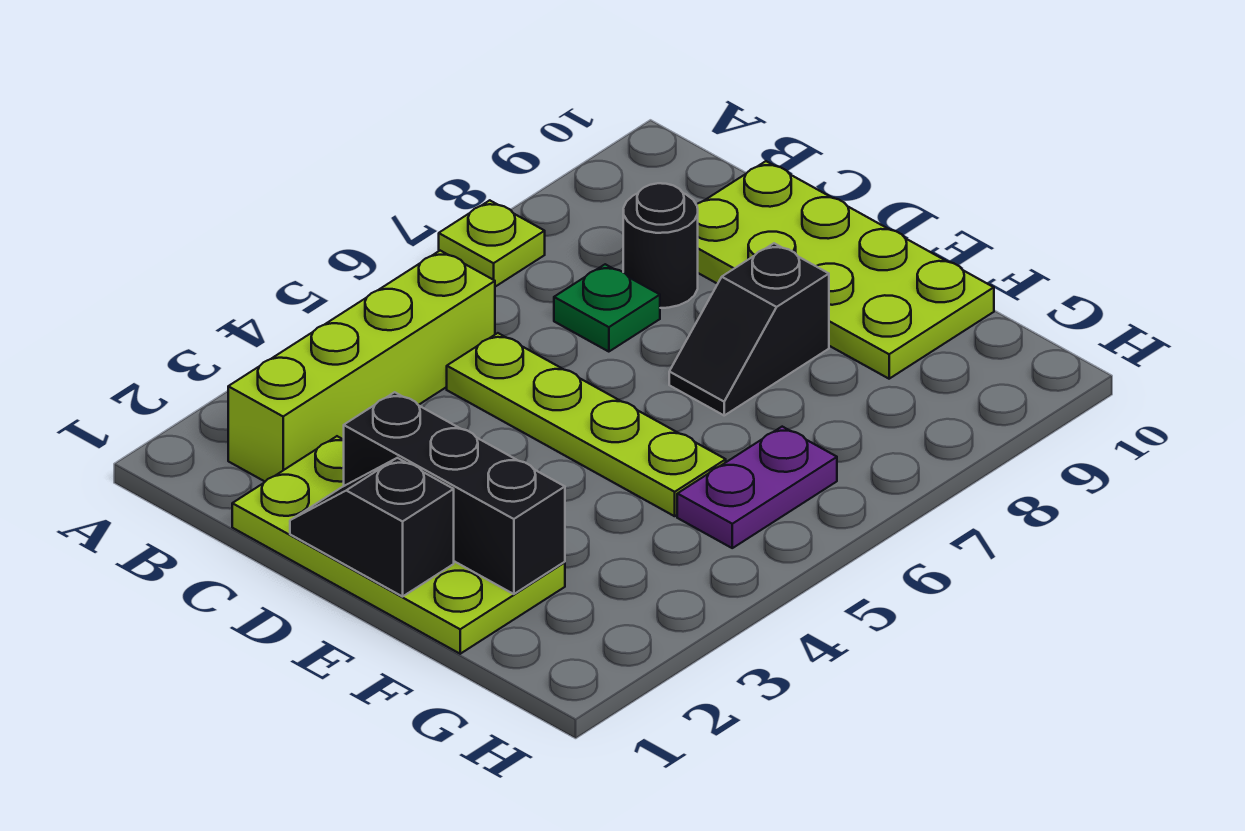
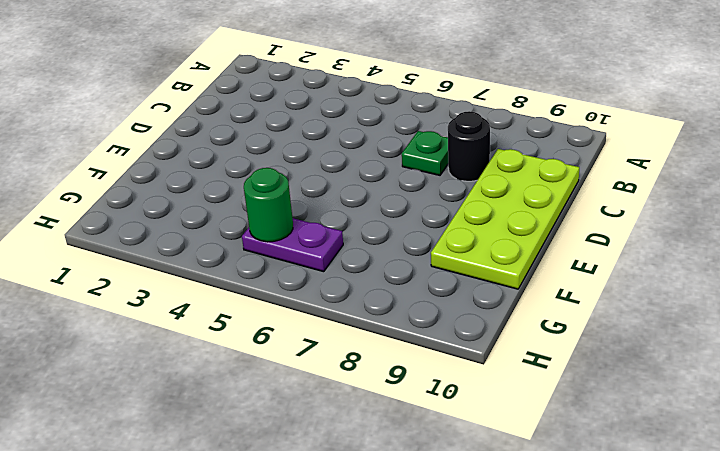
green round brick G5 level 2 -> none
none -> lime plate A7 level 1
none -> lime brick B2:B5 level 1

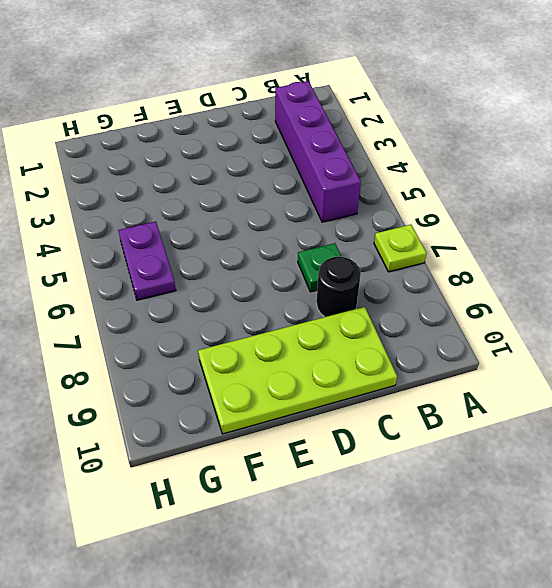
purple brick B2:B5 level 1 -> lime brick B2:B5 level 1
none -> lime plate C1:F2 level 1
none -> lime plate C5:F5 level 1

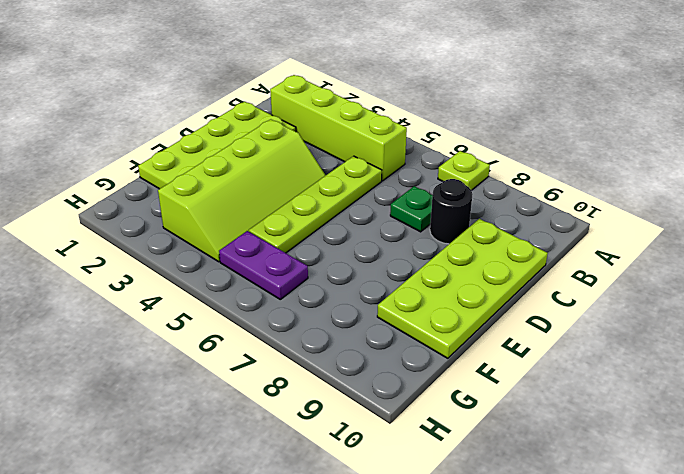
lime slope D3:G4 level 1 top 3 -> none
none -> black slope E7:E8 level 1 top 8
none -> black slope D1:E1 level 2 top E

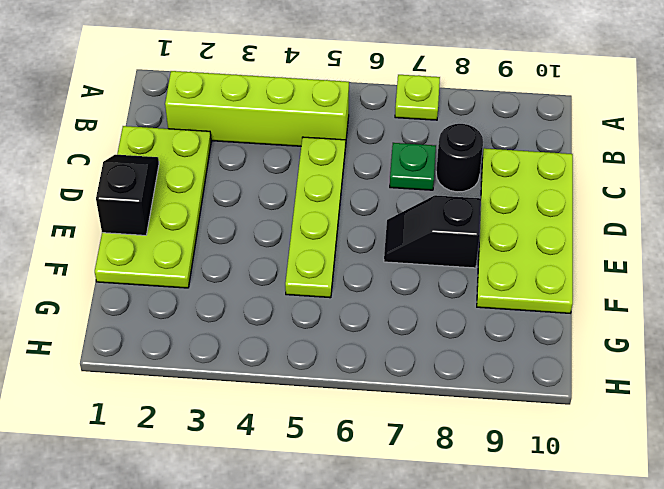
none -> purple plate G5:G6 level 1
none -> black brick D2:F2 level 2

